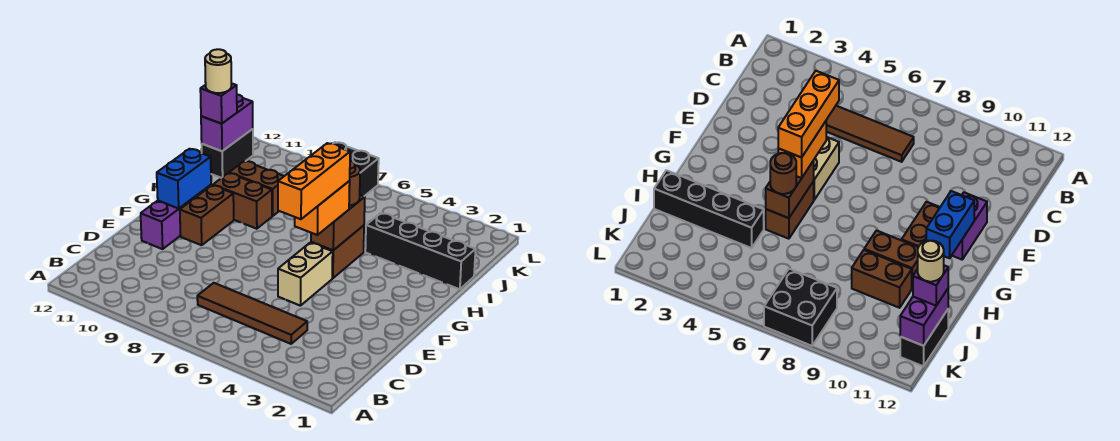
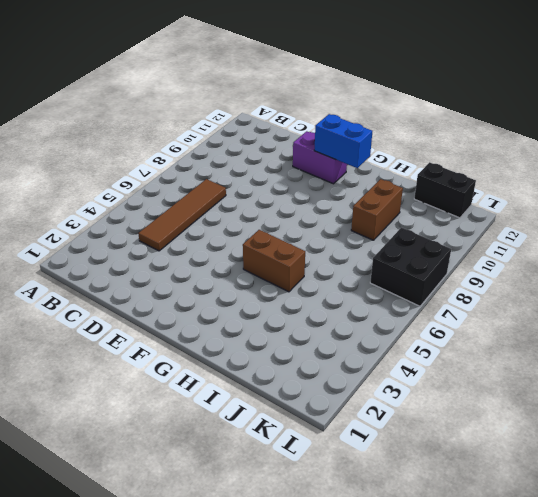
none -> tan brick E5:F5 level 1
none -> brown brick F10:G10 level 1
none -> brown brick H9:H10 level 1

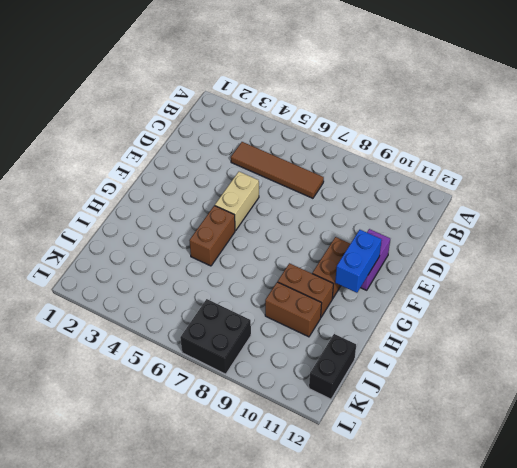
none -> black brick I1:I4 level 1
none -> brown brick G5:H5 level 2
none -> purple brick J12:K12 level 2

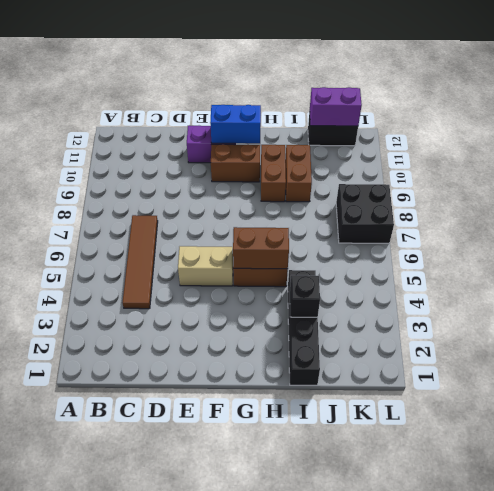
black brick I3 level 2 -> none
none -> orange brick F5:G5 level 3
none -> brown round brick H5 level 3
none -> purple brick J12 level 3

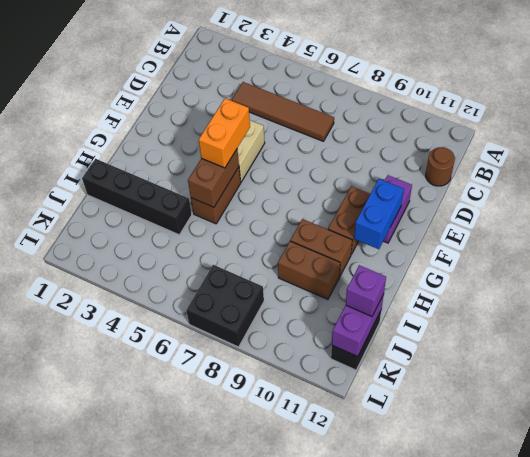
brown round brick C12 level 1 -> brown round brick H5 level 3
none -> orange brick E5:G5 level 4
none -> tan round brick J12 level 4

